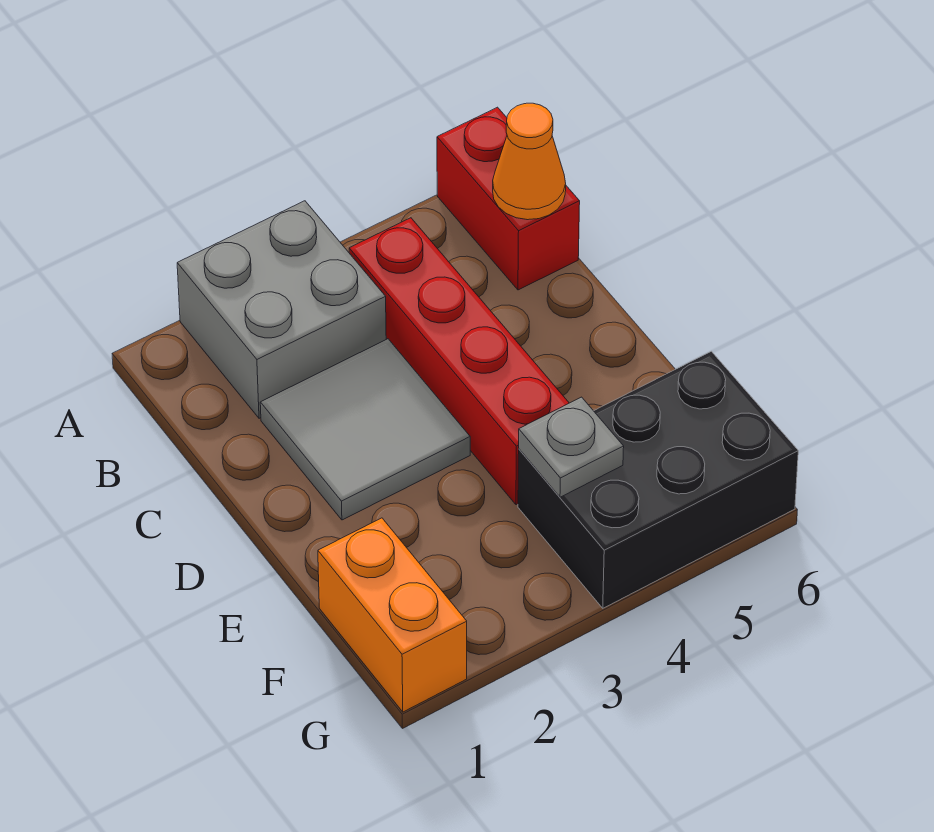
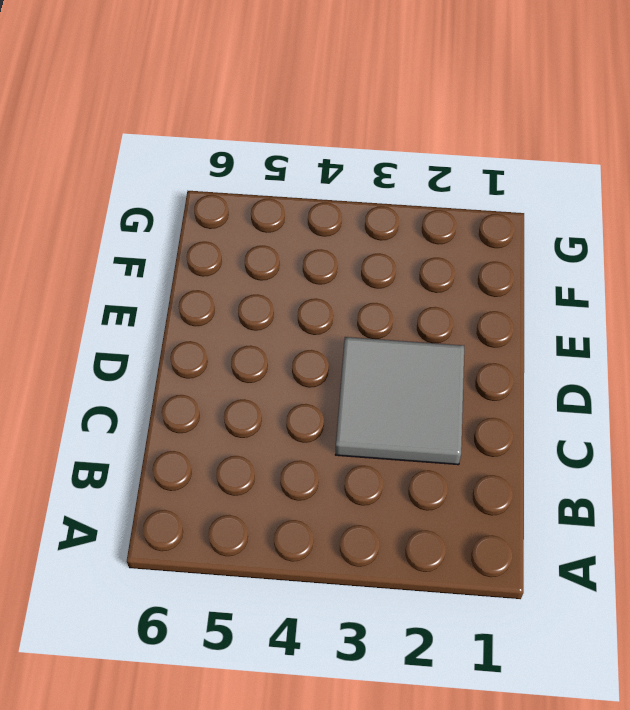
none -> grey brick A2:B3 level 1
none -> red brick A6:B6 level 1

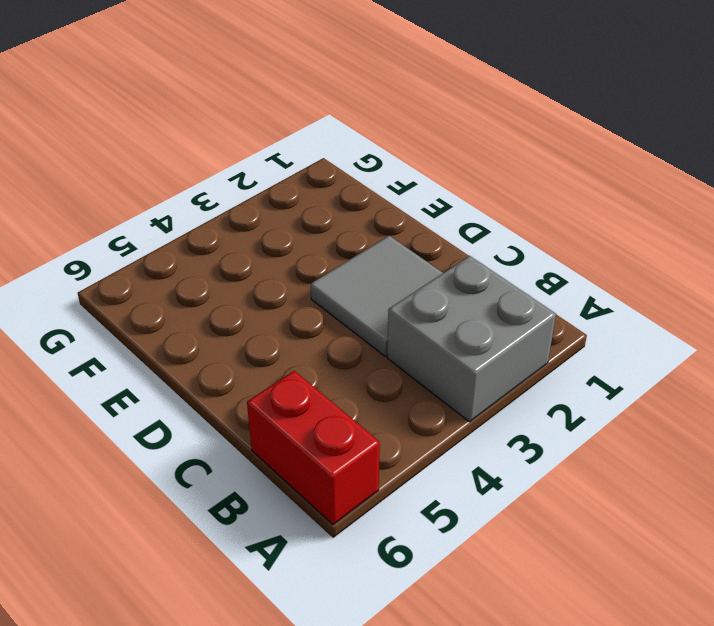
none -> red brick B4:E4 level 1
none -> orange brick F1:G1 level 1

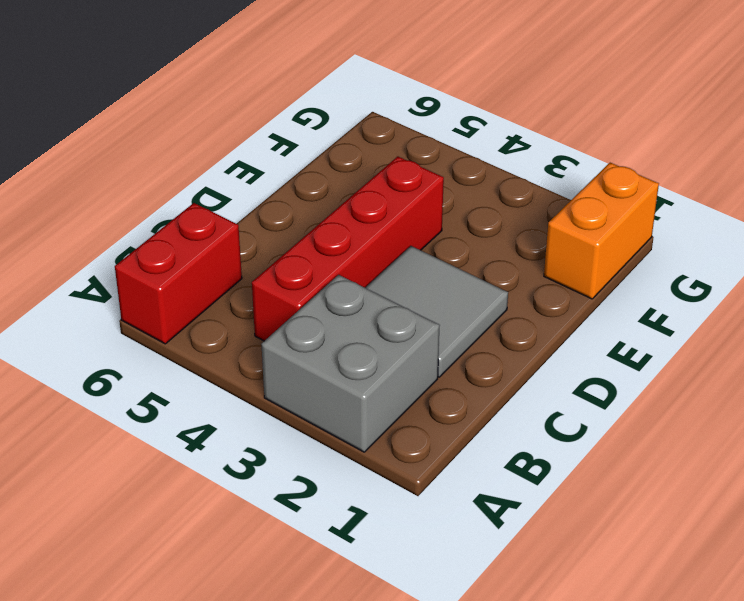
none -> black brick F4:G6 level 1
none -> orange cone B6 level 2

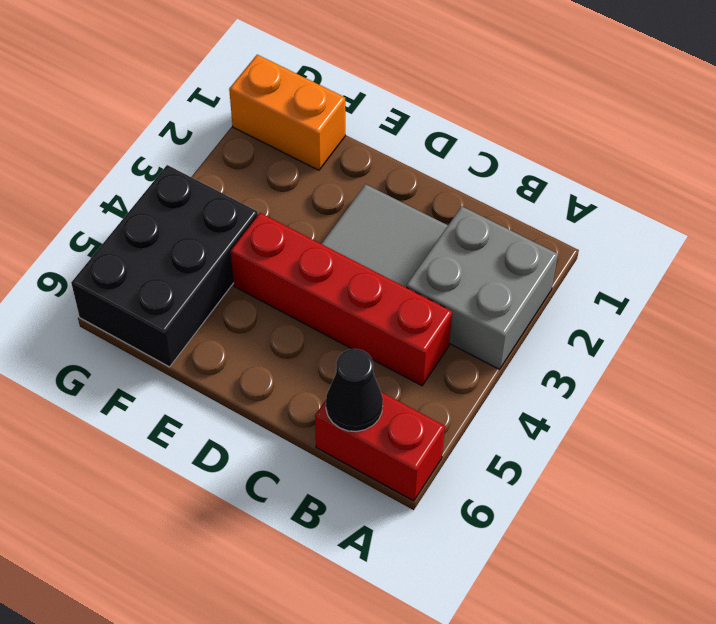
black cone B6 level 2 -> orange cone B6 level 2
none -> grey plate F4 level 2

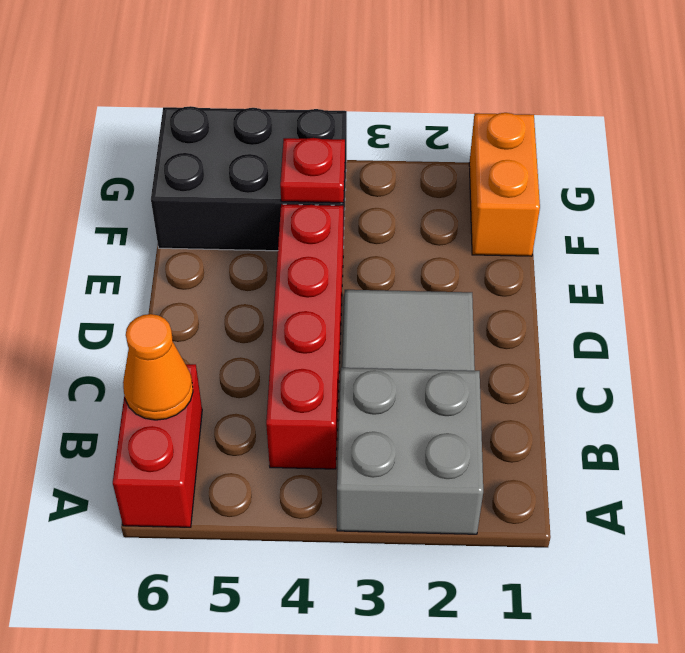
red plate F4 level 2 -> grey plate F4 level 2

